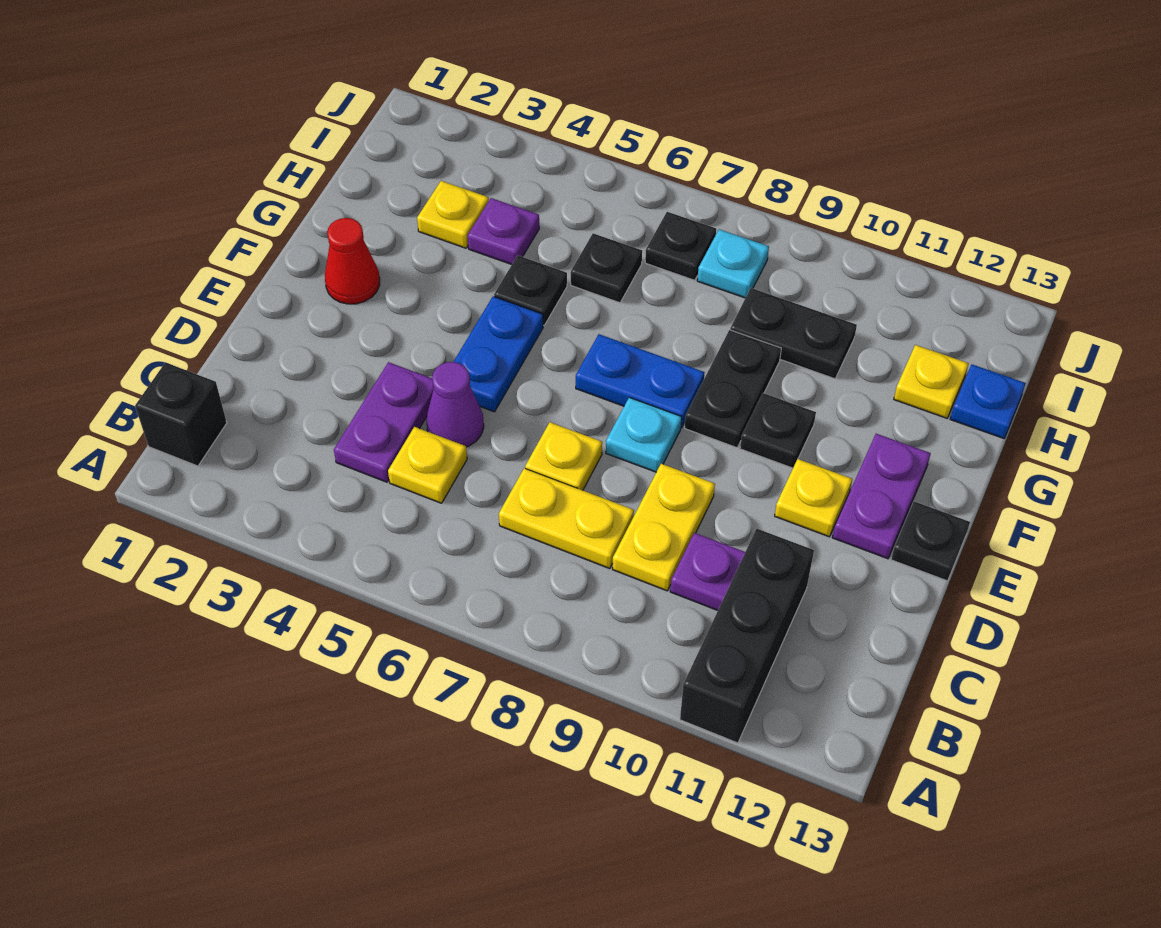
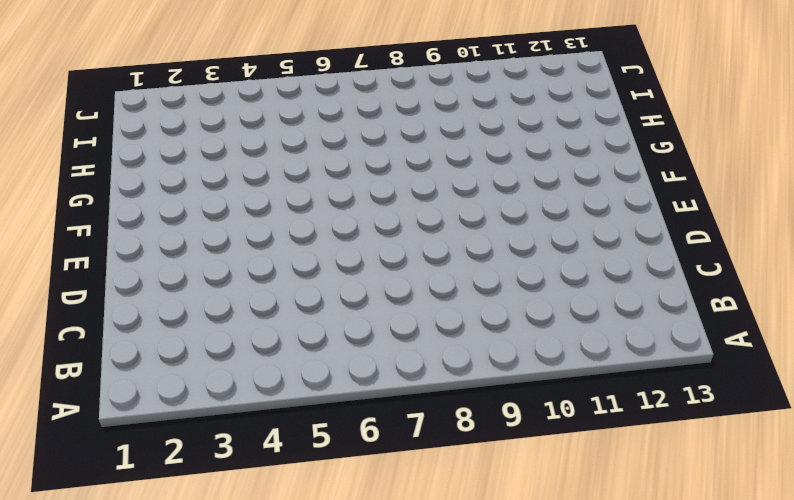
none -> black brick A11:C11 level 1
none -> black brick B1 level 1
none -> purple plate C4:D4 level 1

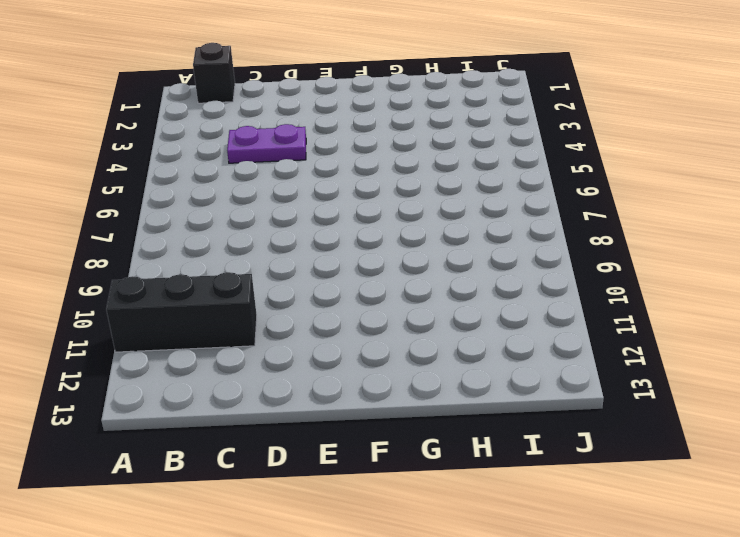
none -> yellow plate C5 level 1
none -> yellow plate C7:C8 level 1
none -> yellow plate C9:D9 level 1

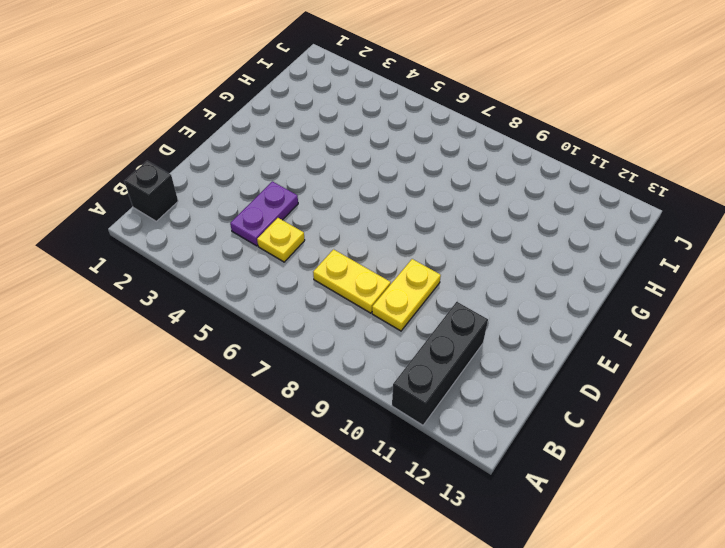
none -> purple plate C10 level 1
none -> purple cone D5 level 1
none -> yellow plate D7 level 1

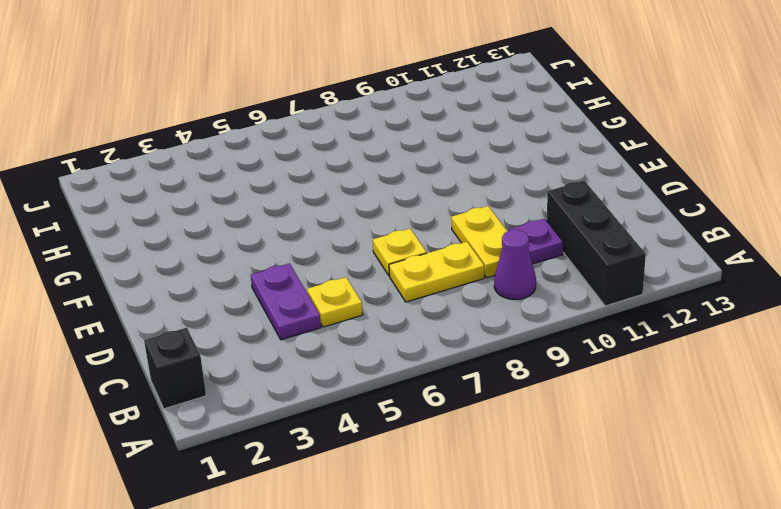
purple cone B9 level 1 -> purple cone D5 level 1
none -> blue plate E5:F5 level 1
none -> cyan plate E8 level 1
none -> yellow plate E11 level 1

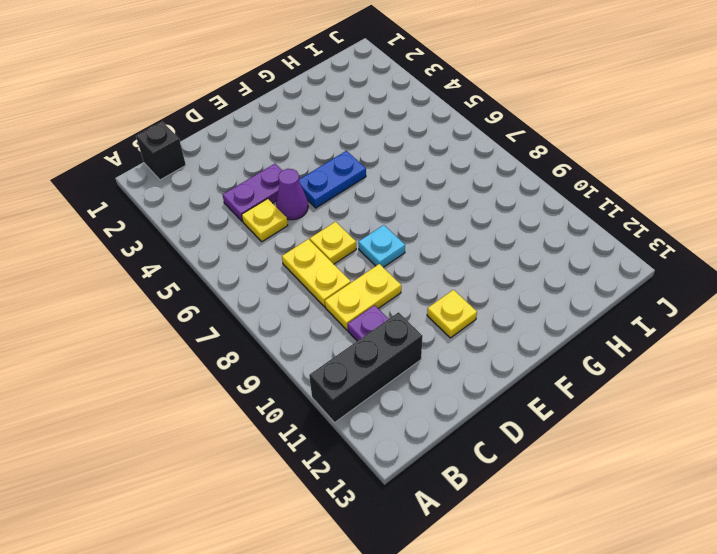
none -> purple plate E12:F12 level 1
none -> black plate E13 level 1
none -> red cone F2 level 1

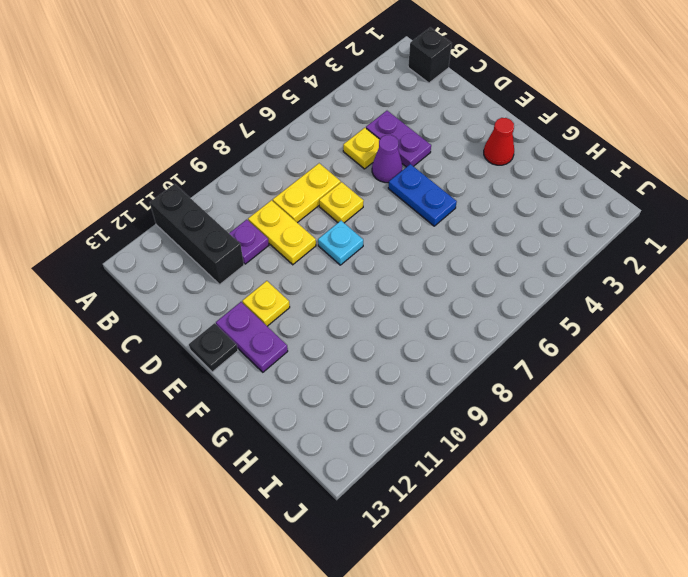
none -> blue plate F7:F8 level 1
none -> black plate F9:G9 level 1
none -> black plate F10 level 1

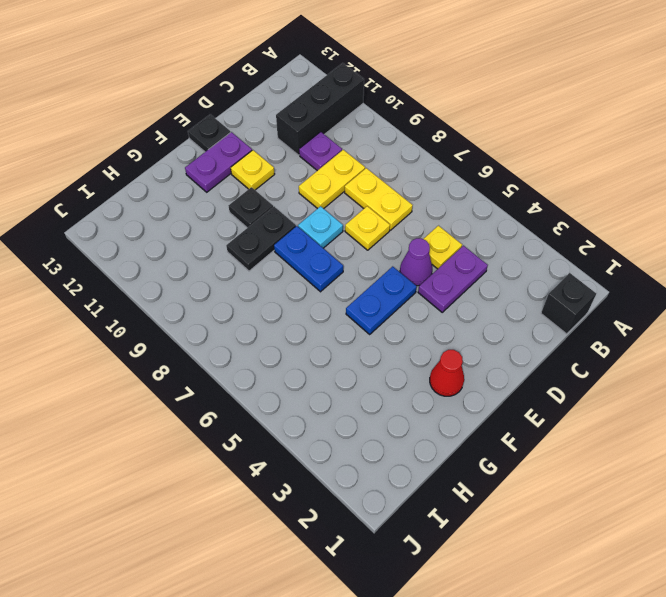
none -> black plate G5 level 1
none -> yellow plate H3 level 1
none -> purple plate H4 level 1

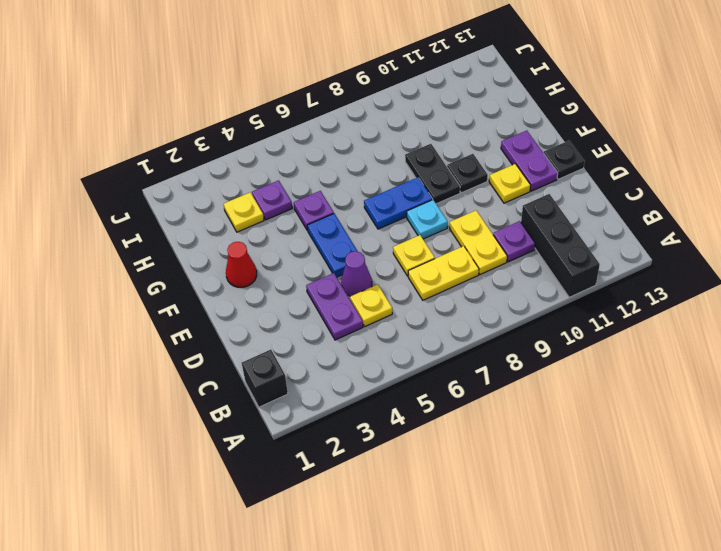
purple plate G5 level 1 -> black plate G5 level 1
none -> black plate H6 level 1
none -> black plate H9:H10 level 1
none -> yellow plate H12 level 1

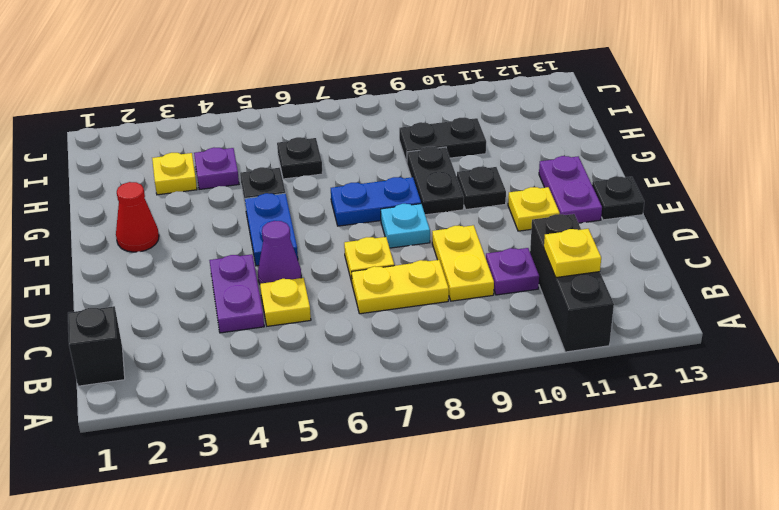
yellow plate B11 level 2 -> yellow plate H12 level 1
none -> blue plate H13 level 1
none -> black plate I7 level 1
none -> cyan plate I8 level 1

